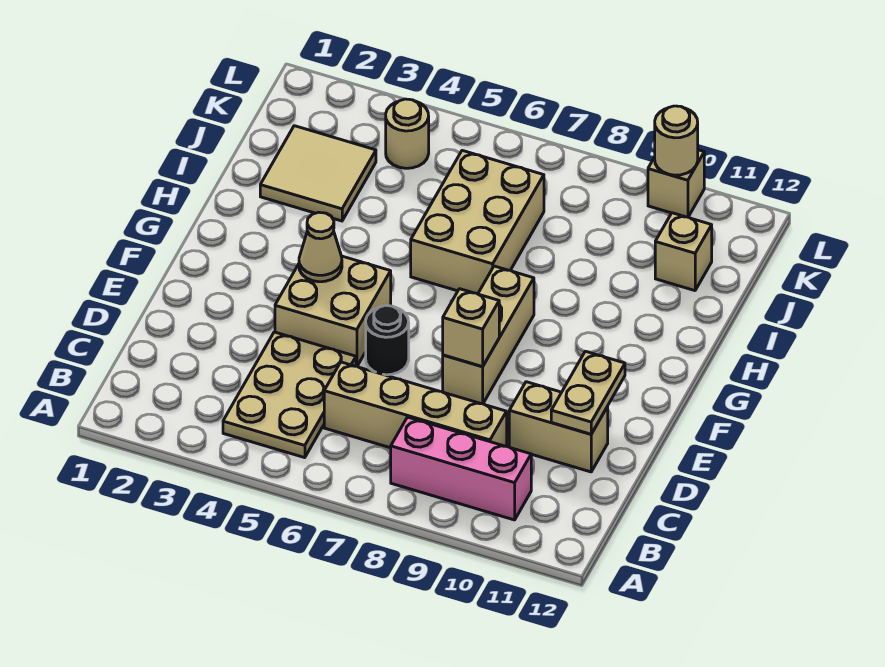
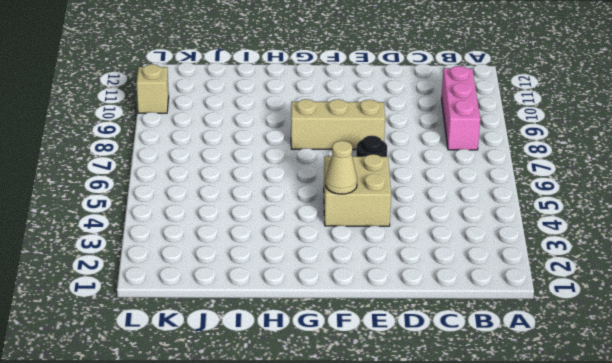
none -> tan plate B4:D5 level 1
none -> tan brick C6:C9 level 1
none -> tan brick D10:D11 level 1

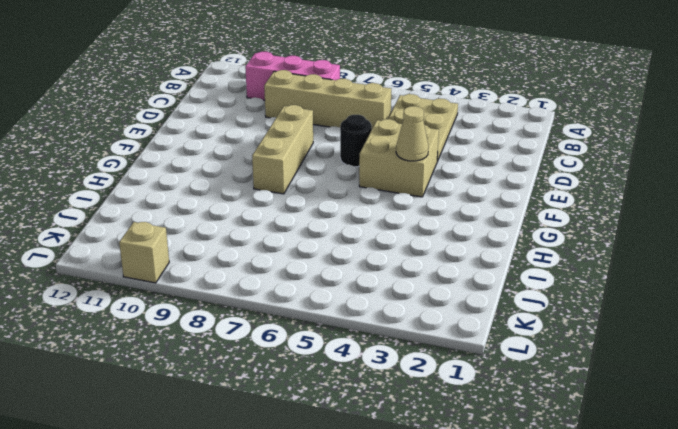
none -> tan brick D10:D11 level 1
none -> tan brick H6:J7 level 1
none -> tan tile I2:J3 level 1

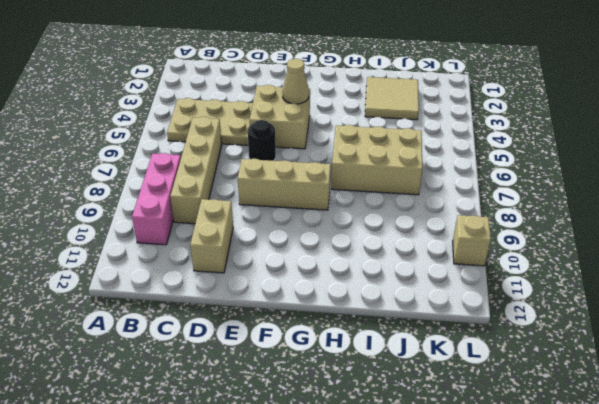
none -> tan brick J11 level 1
none -> tan round brick K4 level 1
none -> tan plate D11:E11 level 2

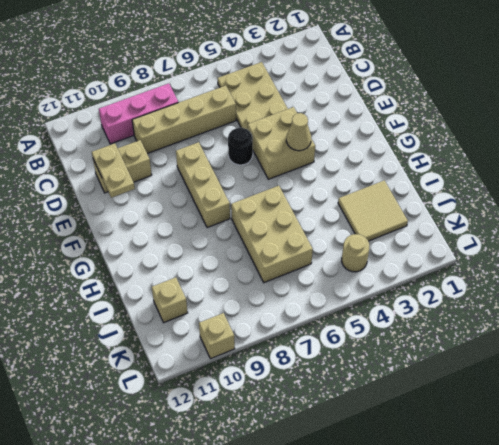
none -> tan brick E8 level 2
none -> tan round brick L10 level 2

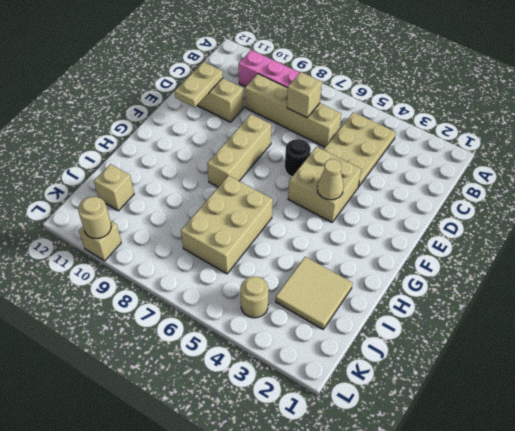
tan brick C7 level 2 -> tan brick E8 level 2

